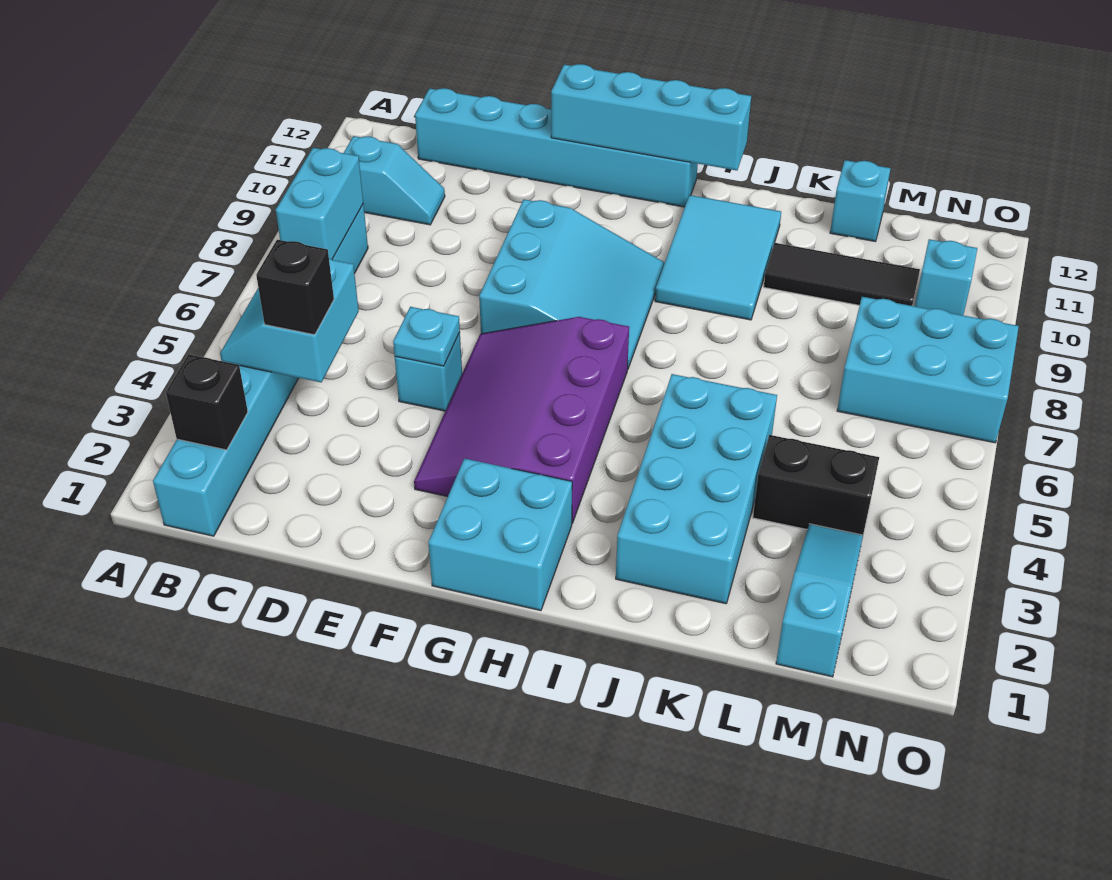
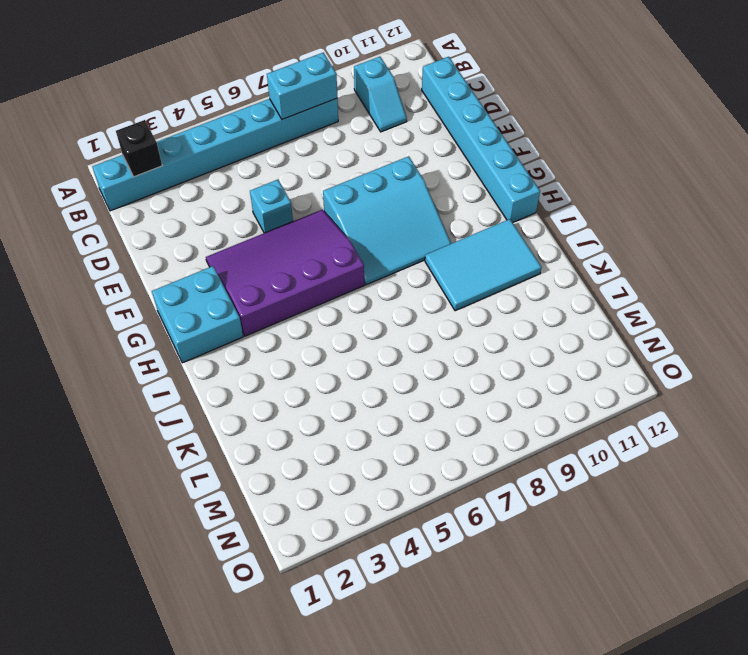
none -> cyan brick J2:K5 level 1
none -> black tile K10:M10 level 1
none -> black brick L4:M4 level 1

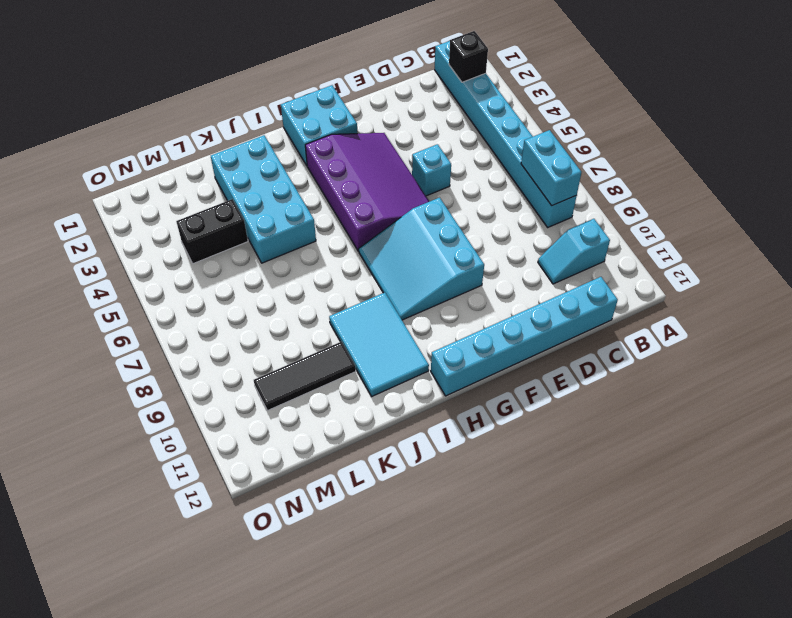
none -> cyan brick L12 level 1
none -> cyan slope M1:M3 level 1 top 1
none -> cyan brick M7:O8 level 1

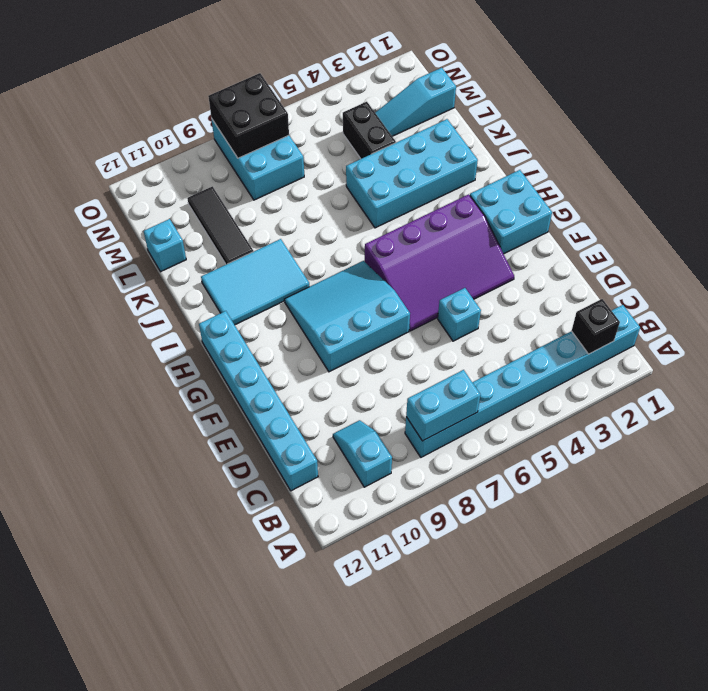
black brick N7:O8 level 2 -> none
none -> cyan brick N10 level 1
none -> cyan slope B4:C5 level 2 top C
none -> cyan plate E5 level 2

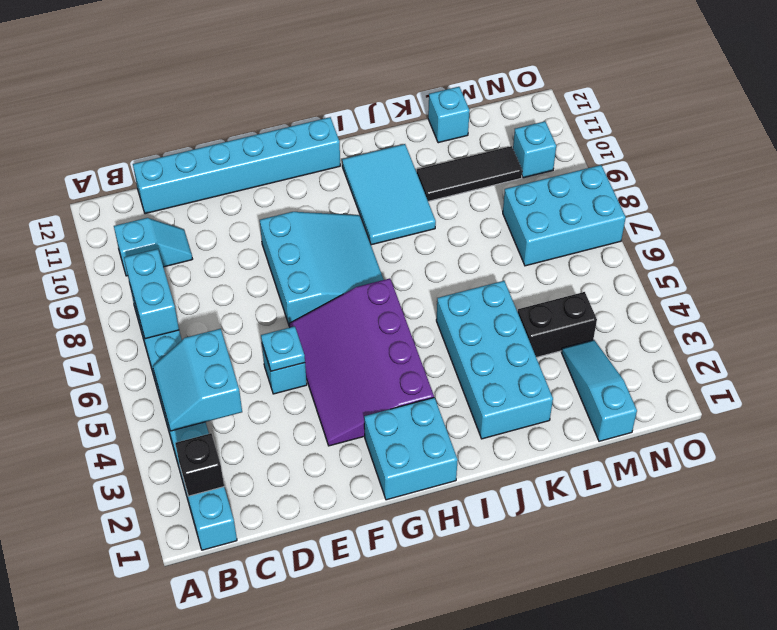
none -> cyan brick F12:I12 level 2
none -> black brick C4 level 3

